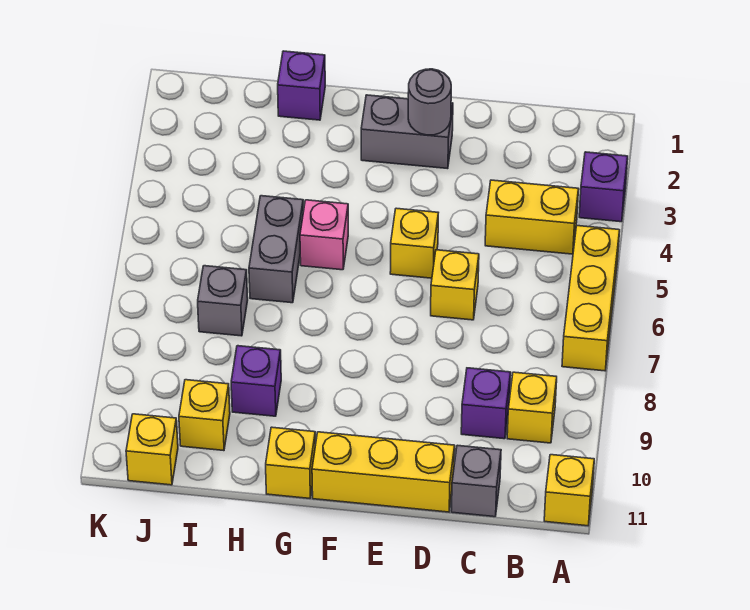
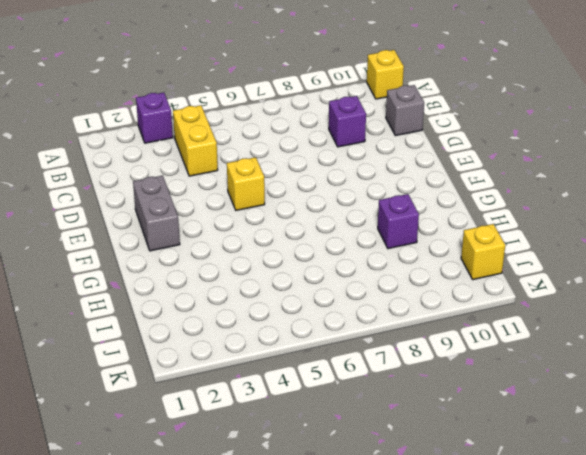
none -> yellow brick A5:A7 level 1
none -> yellow brick B9 level 1
none -> yellow brick D6 level 1

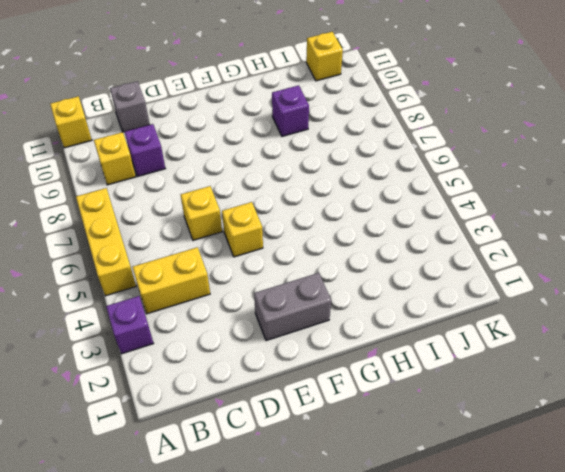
none -> yellow brick D11:F11 level 1
none -> pink brick G5 level 1
none -> yellow brick G11 level 1

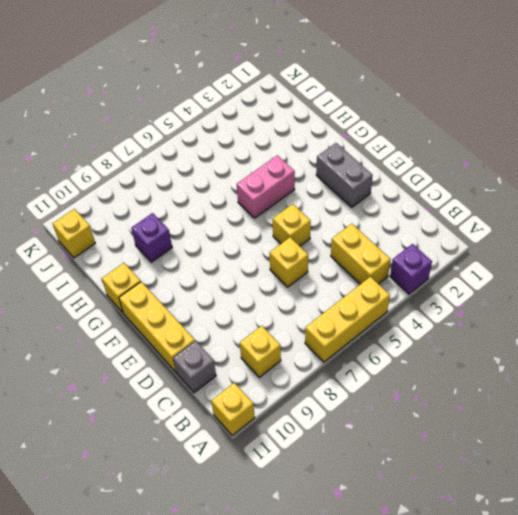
pink brick G4:G5 level 1 -> pink brick G5 level 1
none -> purple brick C9 level 1
none -> purple brick H1 level 1
none -> grey brick H5:H6 level 1

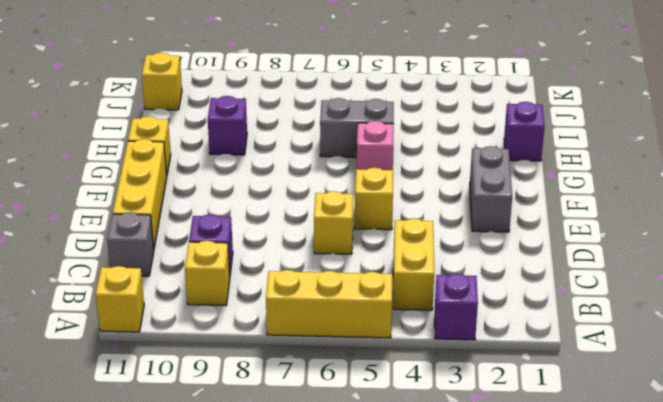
none -> grey brick I7 level 1
none -> yellow brick I10 level 1
none -> grey round brick E2 level 2

